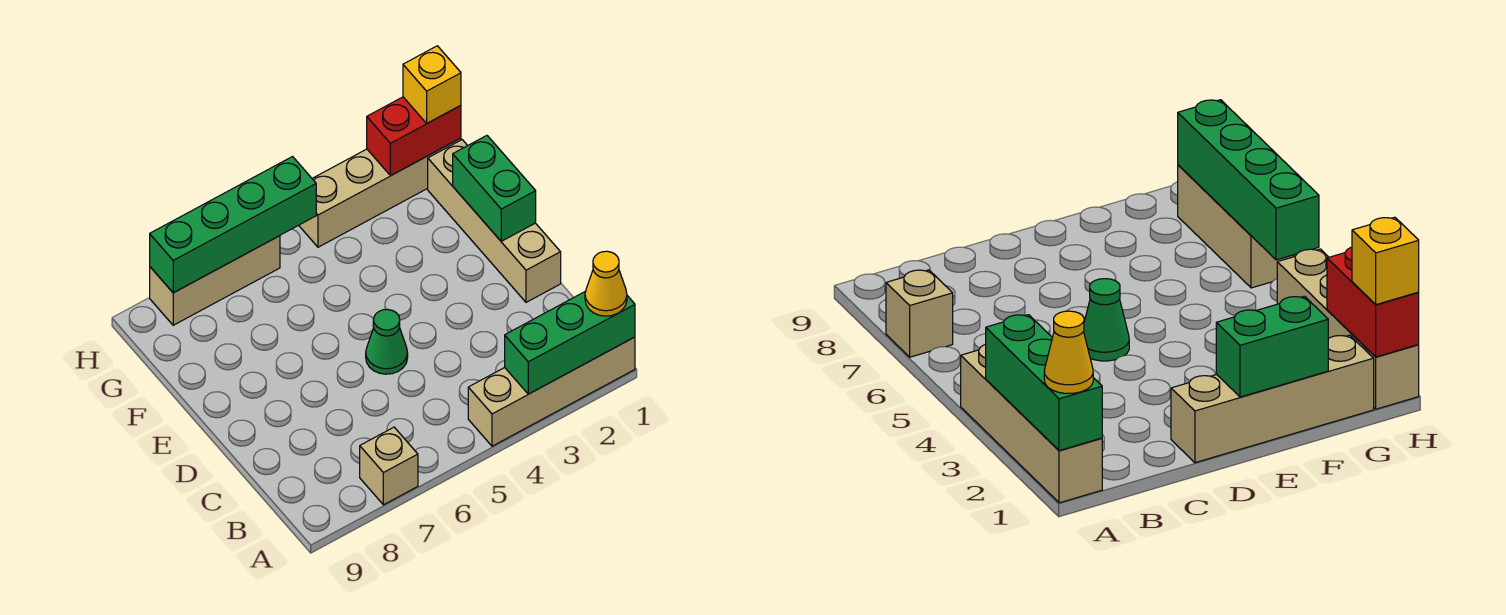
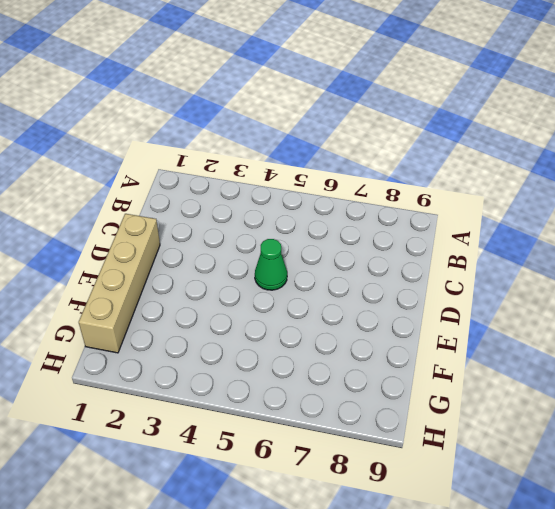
none -> tan brick A1:A4 level 1
none -> tan brick A7 level 1
none -> tan brick H1:H4 level 1

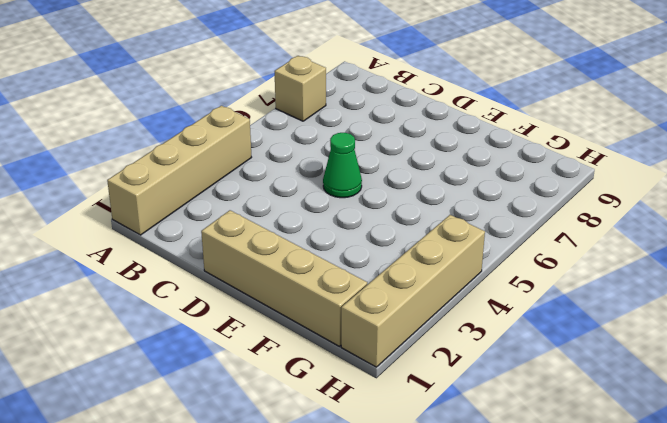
none -> tan brick H6:H8 level 1
none -> green brick A1:A3 level 2
none -> green brick E1:F1 level 2

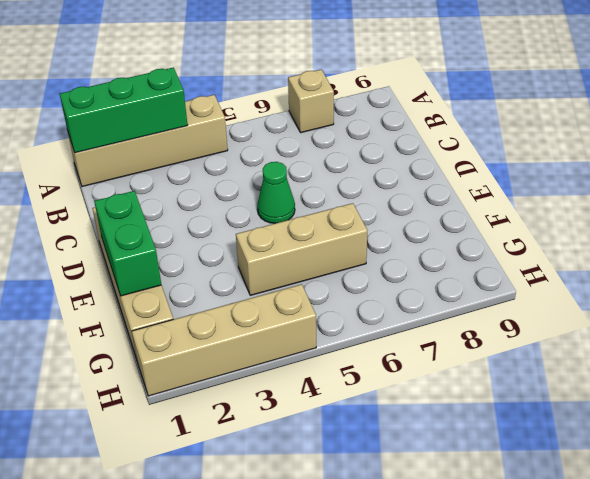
tan brick F4:F6 level 1 -> tan brick H6:H8 level 1
none -> red brick H1:H2 level 2
none -> green brick H5:H8 level 2
none -> yellow cone A1 level 3

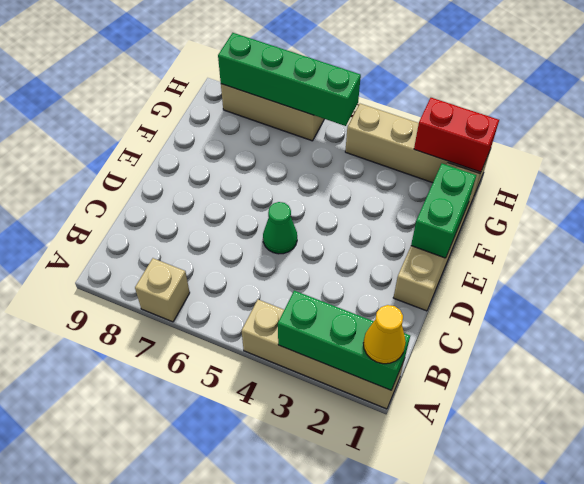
none -> yellow brick H1 level 3

